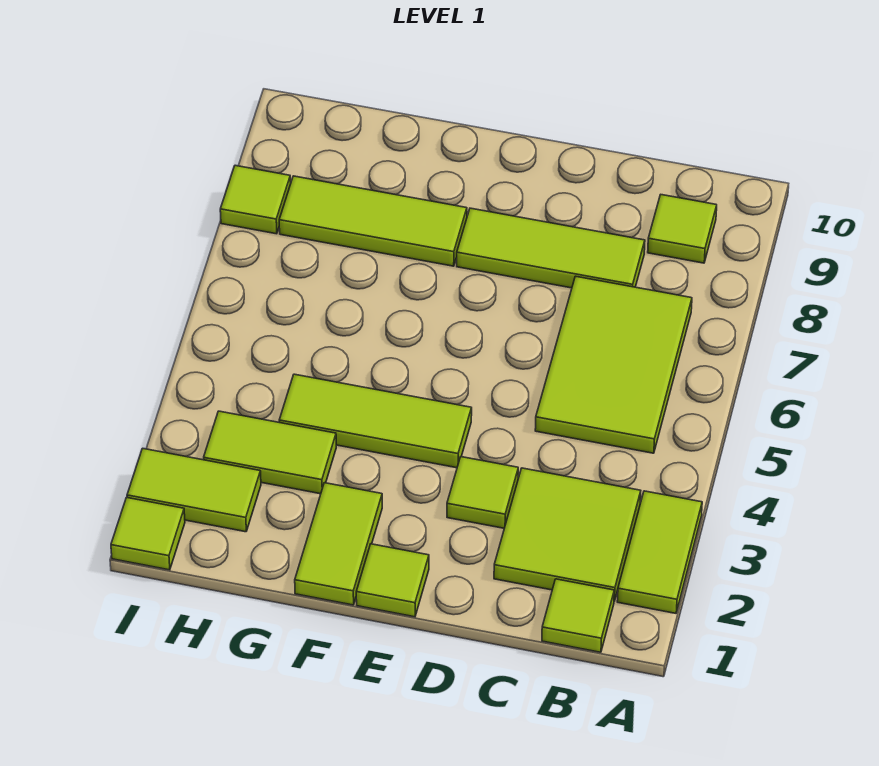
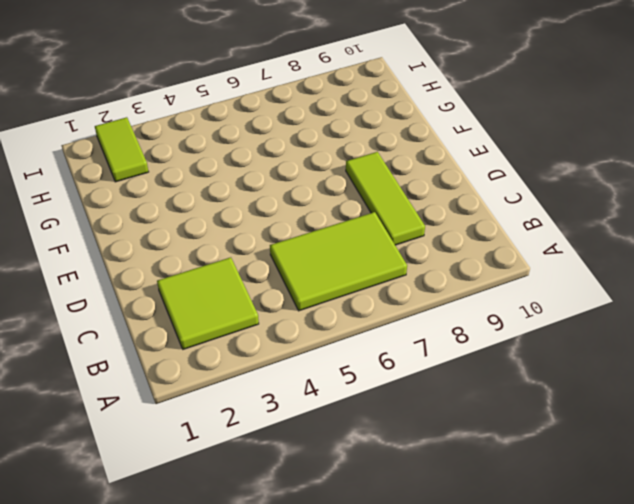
none -> lime tile A2:A3 level 1
none -> lime tile B1 level 1
none -> lime tile B9 level 1

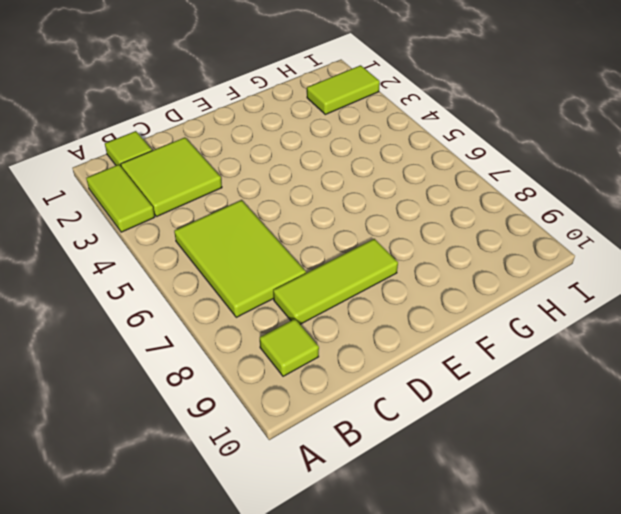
none -> lime tile D3 level 1
none -> lime tile E1 level 1
none -> lime tile E4:G4 level 1

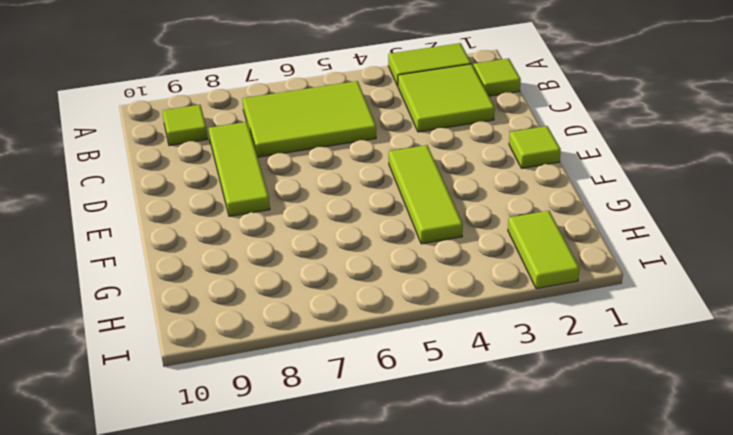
none -> lime tile D3 level 1
none -> lime tile F1:F2 level 1
none -> lime tile F8:H8 level 1

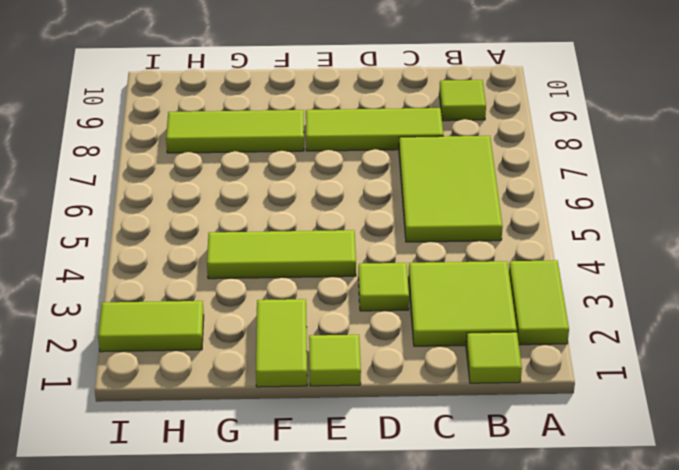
none -> lime tile G3:H3 level 1
none -> lime tile I1 level 1
none -> lime tile I8 level 1

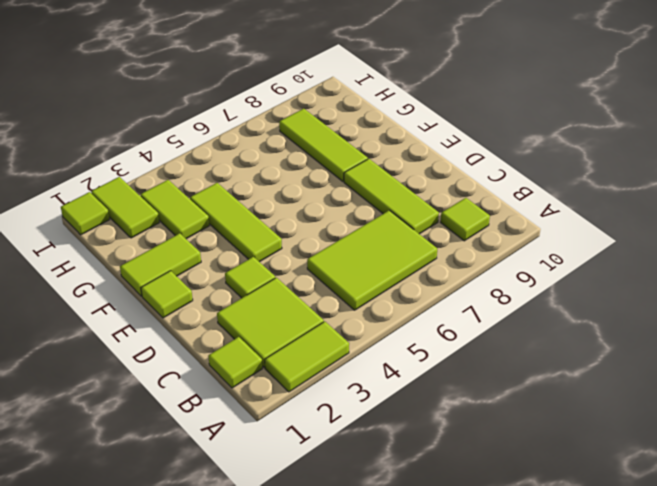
none -> lime tile I8 level 1

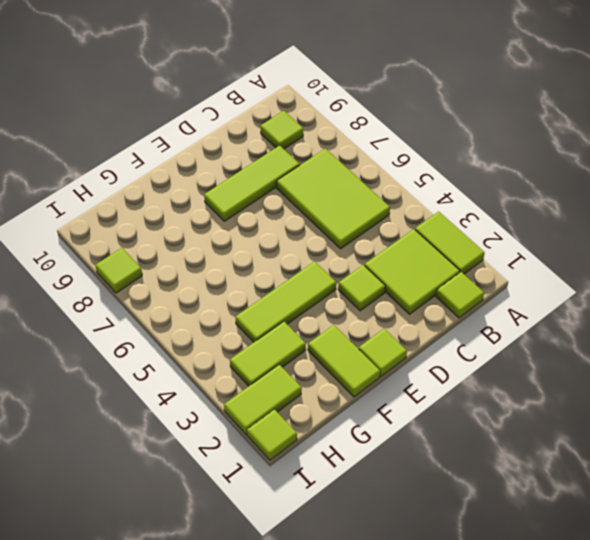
none -> lime tile F8:H8 level 1

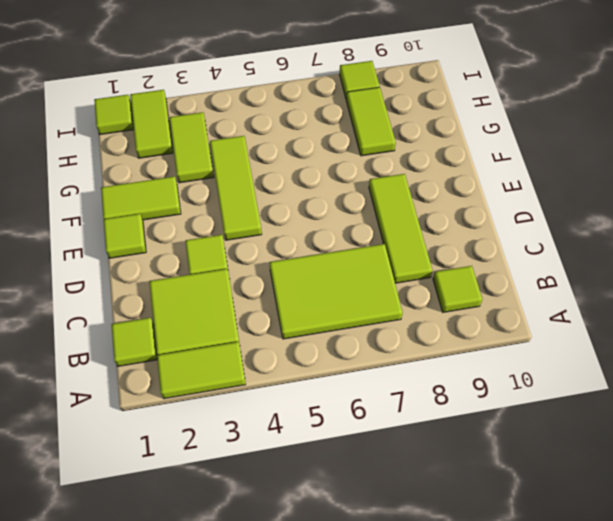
lime tile G8:H8 level 1 -> lime tile F8:H8 level 1

